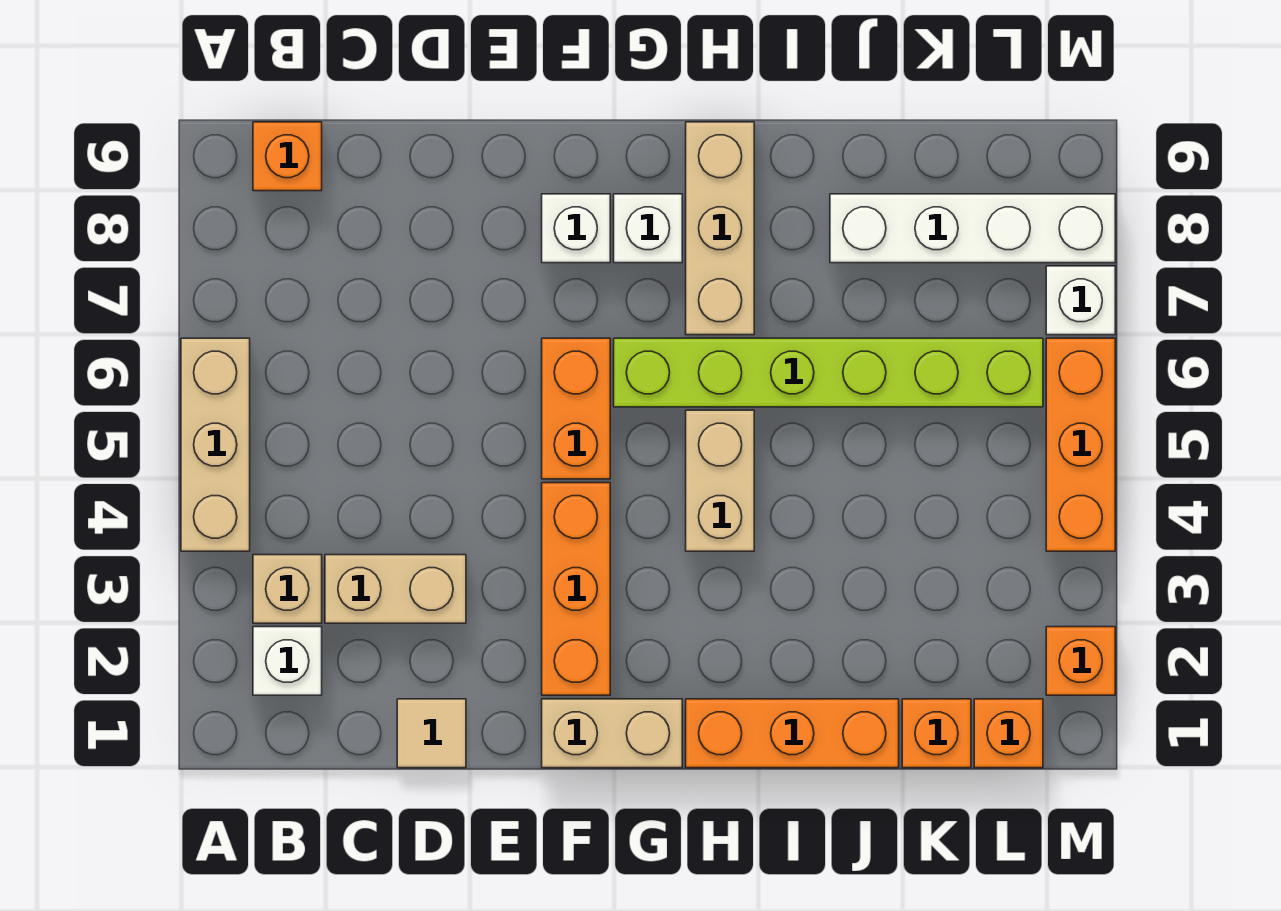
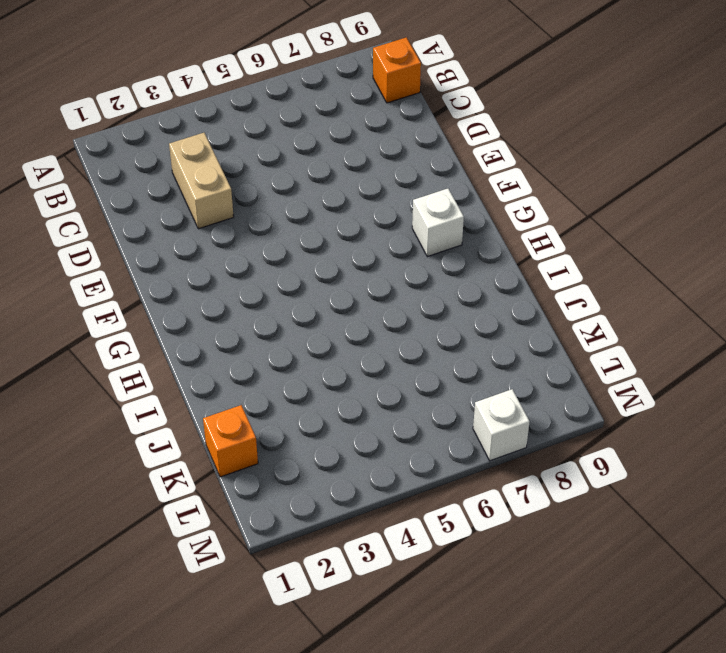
none -> tan brick A4:A6 level 1
none -> white brick B2 level 1
none -> tan brick B3 level 1

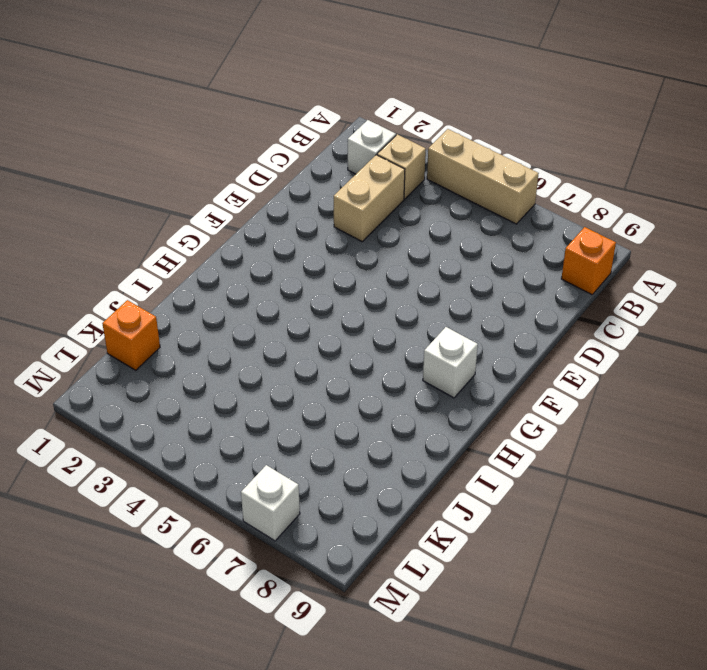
none -> tan tile D1 level 1
none -> tan brick F1:G1 level 1
none -> orange brick F2:F4 level 1

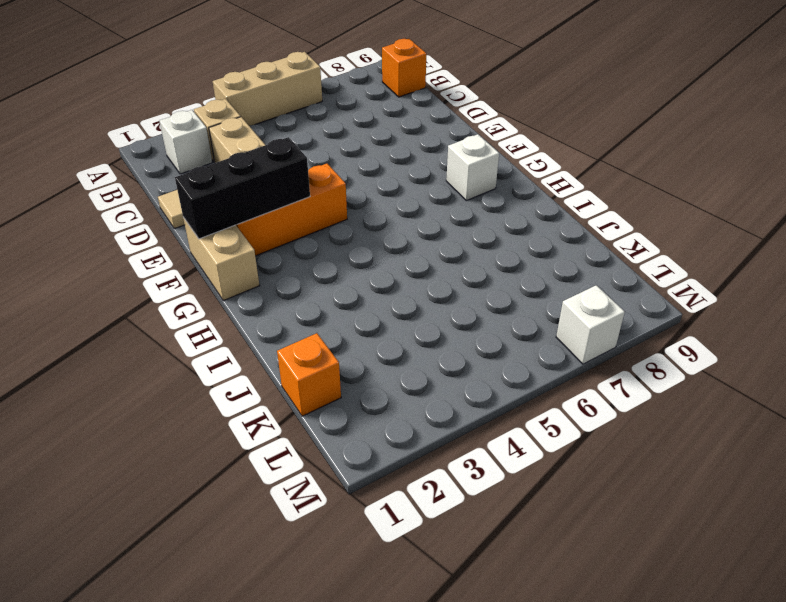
black brick F1:F3 level 2 -> none
none -> orange brick F5:F6 level 1
none -> white brick F8 level 1
none -> lime brick G6:L6 level 1

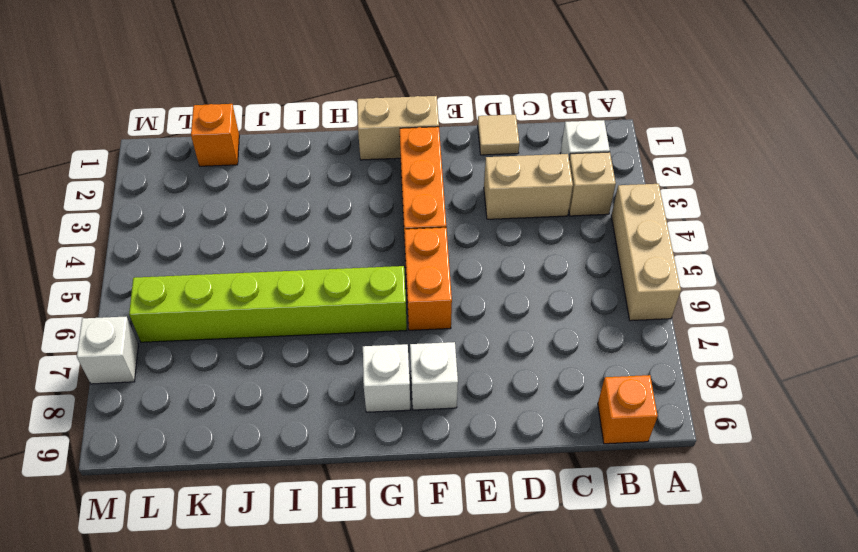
none -> orange brick H1:J1 level 1
none -> tan brick H4:H5 level 1
none -> tan brick H7:H9 level 1

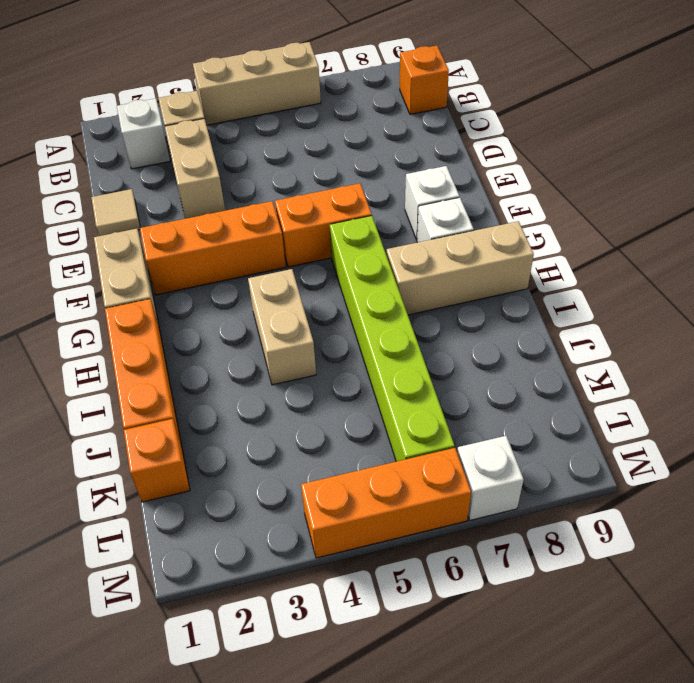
tan brick H4:I4 level 1 -> tan brick H4:H5 level 1
none -> white brick J8:M8 level 1
none -> orange brick L1 level 1
none -> orange brick M2 level 1

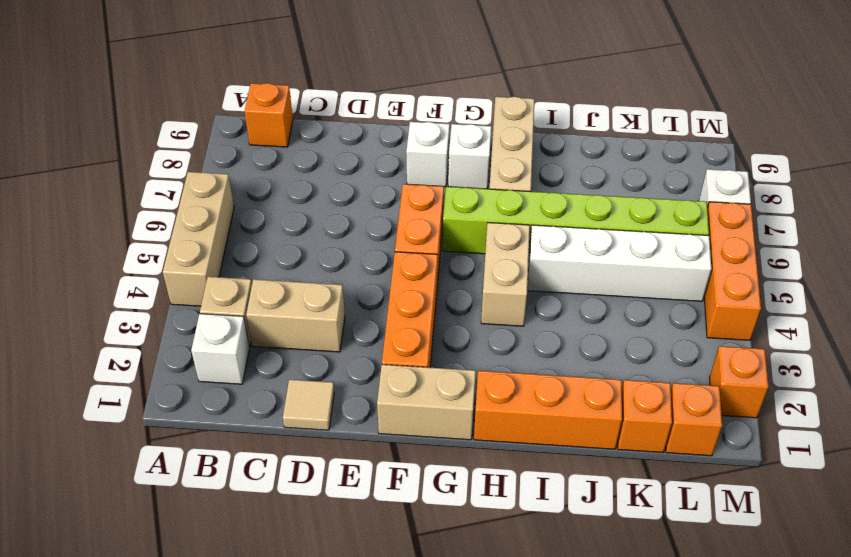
white brick I5:L5 level 1 -> white brick J8:M8 level 1

